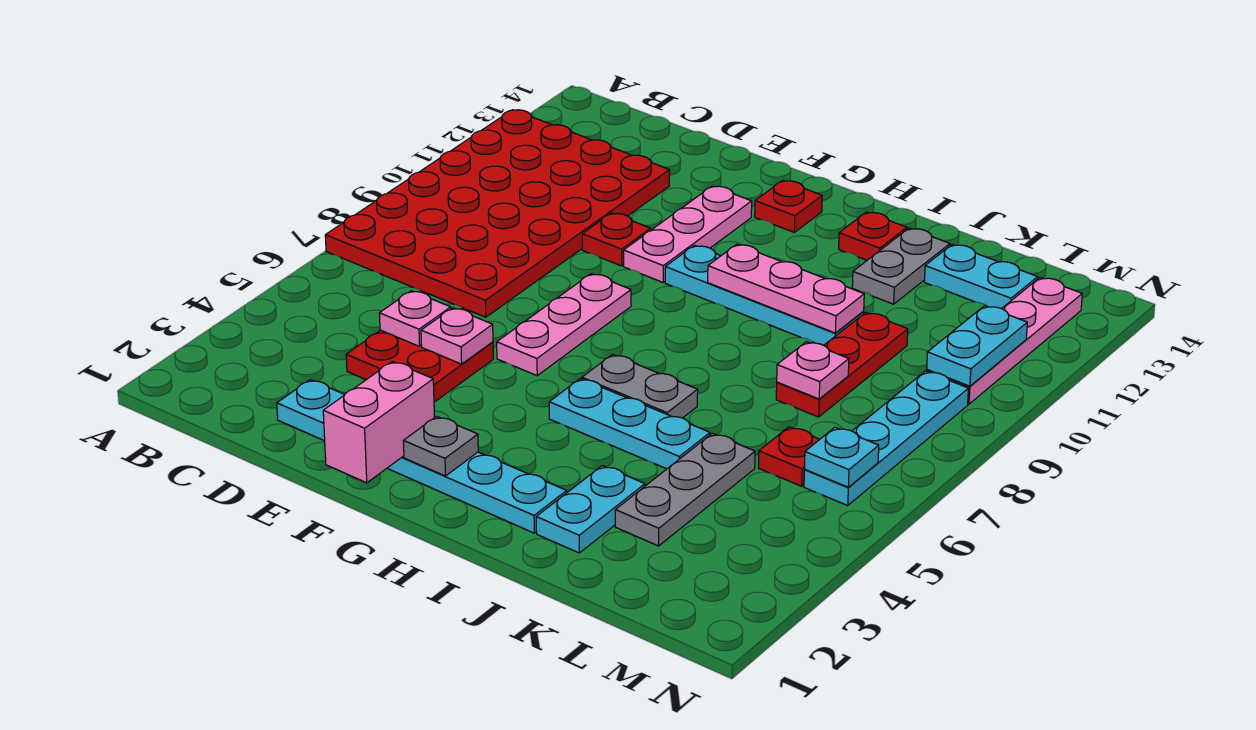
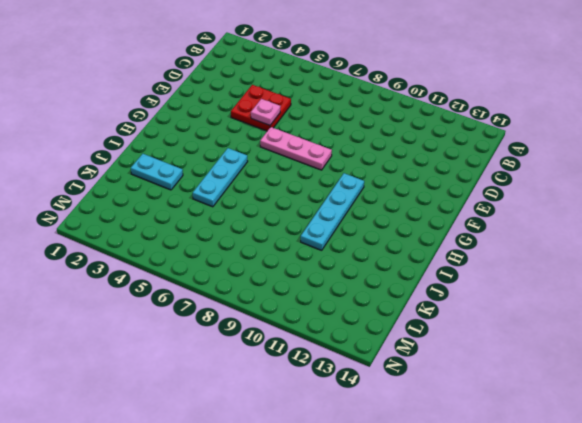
none -> red plate A7:D12 level 1
none -> cyan plate D2:I2 level 1
none -> red plate E10 level 1

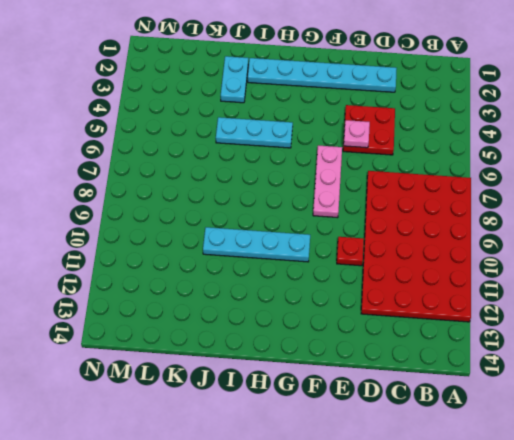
none -> pink plate F10:F12 level 1
none -> red plate G13 level 1
none -> grey plate H6:I6 level 1

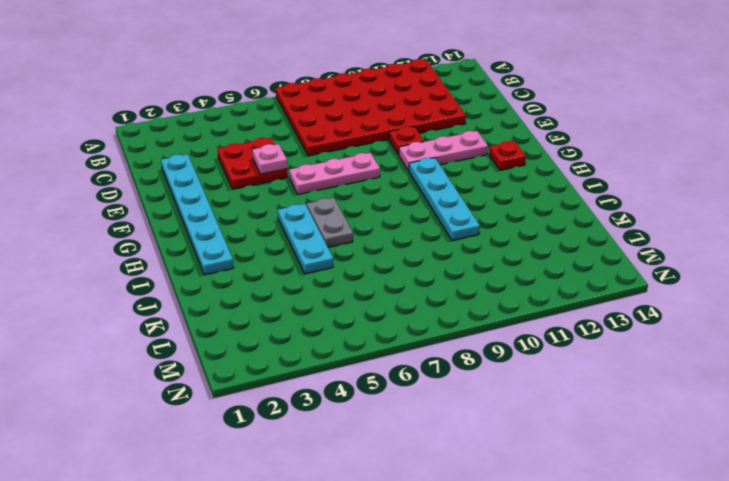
none -> red plate I13 level 1
none -> cyan plate J2:J3 level 1
none -> grey plate J12:J13 level 1

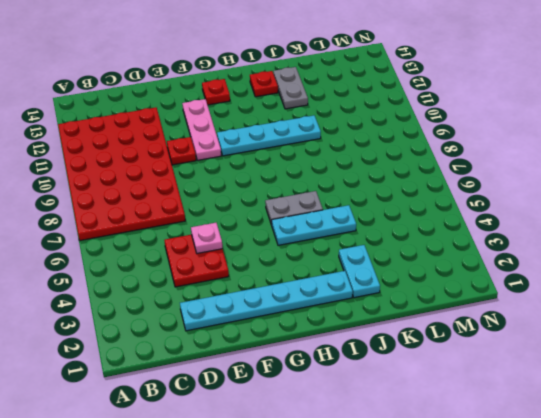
none -> pink plate F6:F8 level 1
none -> grey plate K3:K5 level 1
none -> red plate K8:K10 level 1

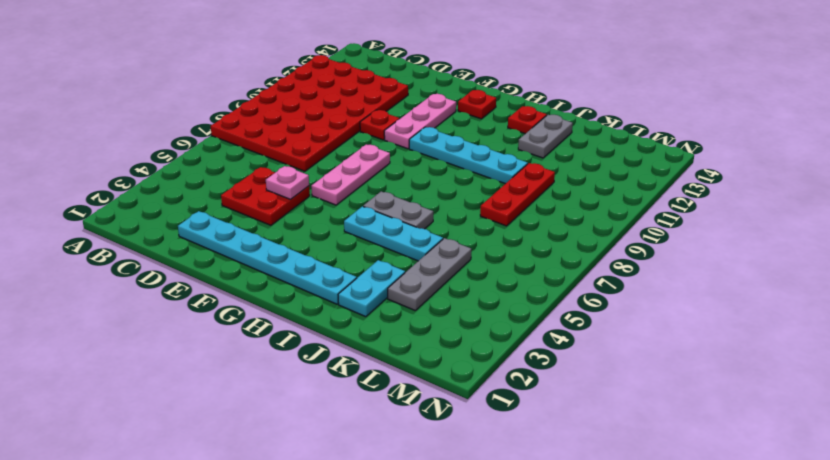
none -> cyan plate K13:L13 level 1
none -> red plate L6 level 1
none -> cyan plate M6:M9 level 1

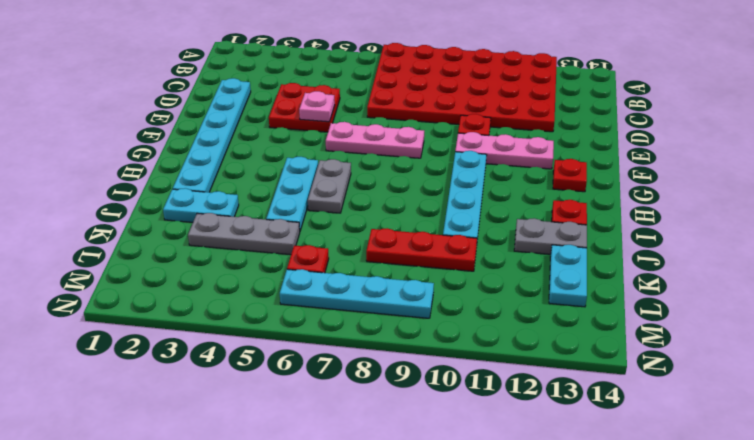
none -> pink plate M10:M13 level 1
none -> pink plate D5 level 2
none -> pink brick F1:F2 level 2

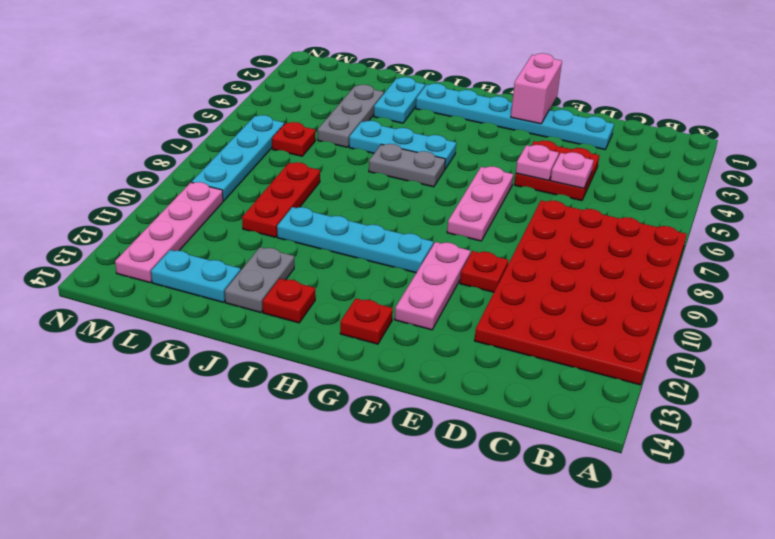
none -> grey plate G2 level 2
none -> pink plate H10:J10 level 2
none -> pink plate K8 level 2

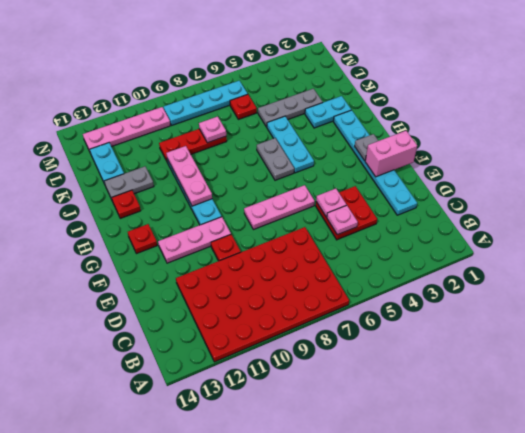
none -> cyan plate M6 level 2
none -> cyan plate M10:M11 level 2

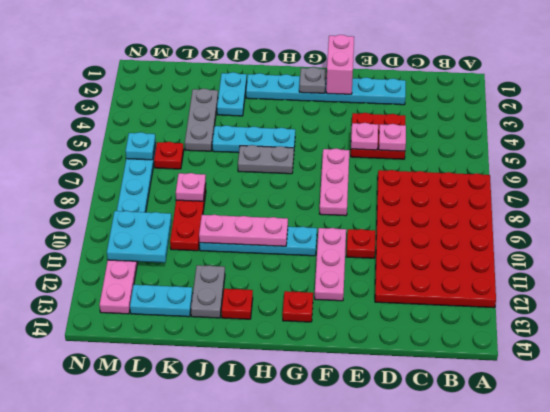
cyan plate L10:M11 level 2 -> cyan plate M10:M11 level 2

